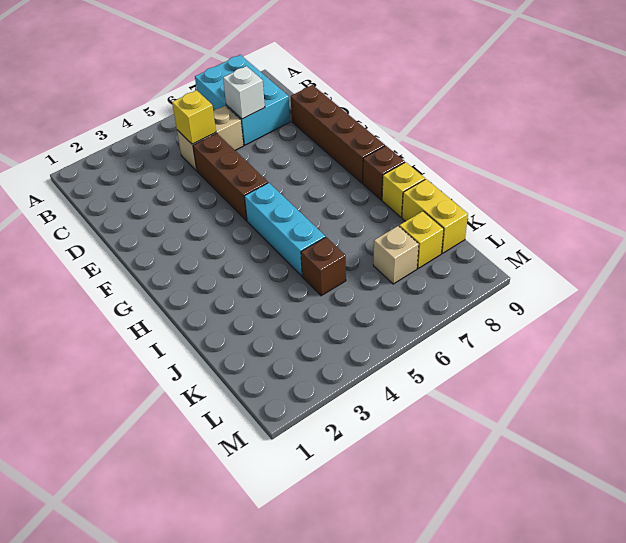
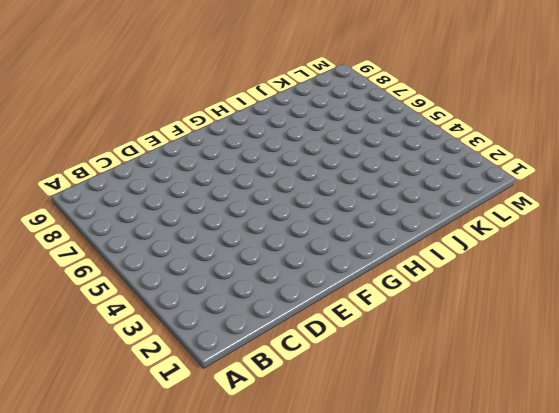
none -> cyan brick A7:C8 level 1
none -> tan brick C5:C6 level 1
none -> brown brick D5:F5 level 1

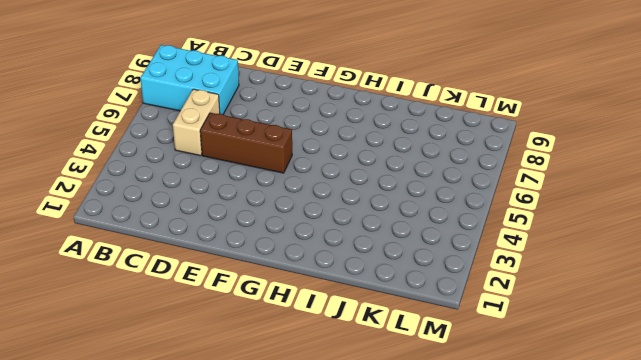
none -> brown brick D9:G9 level 1
none -> cyan brick G5:I5 level 1
none -> brown brick H9 level 1

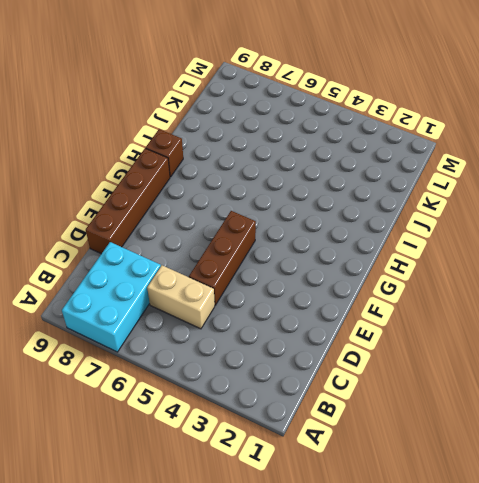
none -> cyan brick G5:I5 level 1
none -> yellow brick I9 level 1
none -> brown brick J5 level 1

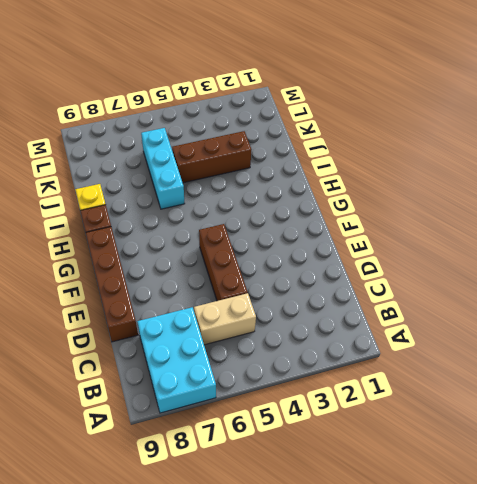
cyan brick I6:K6 level 1 -> cyan brick G5:I5 level 1
brown brick J3:J5 level 1 -> brown brick J5 level 1
none -> yellow brick J9:K9 level 1
none -> tan brick K7 level 1
none -> yellow brick K8 level 1

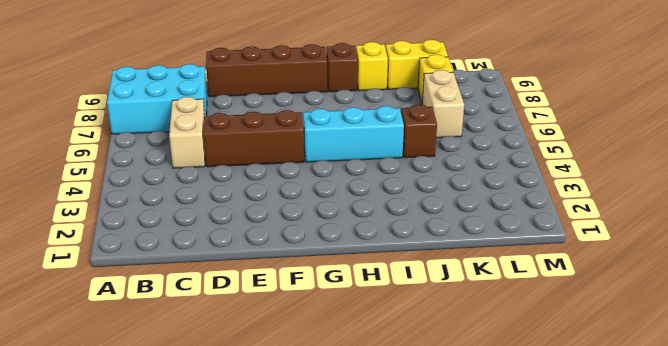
tan brick K6:K7 level 1 -> tan brick K7 level 1
none -> yellow brick C5 level 2
none -> white brick C7 level 2

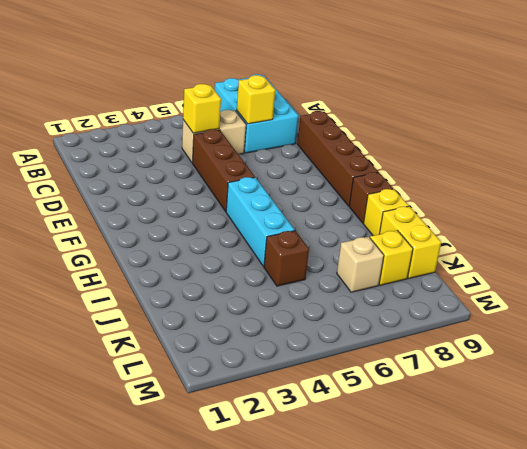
yellow brick C7 level 2 -> white brick C7 level 2

